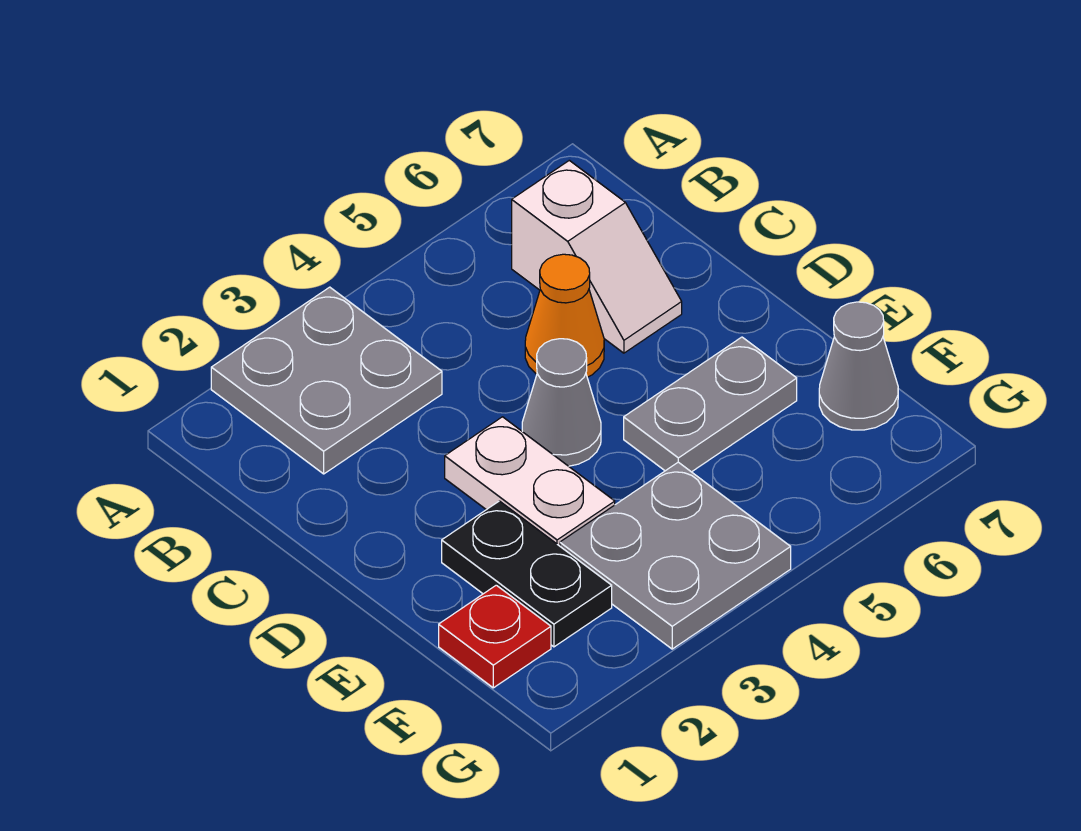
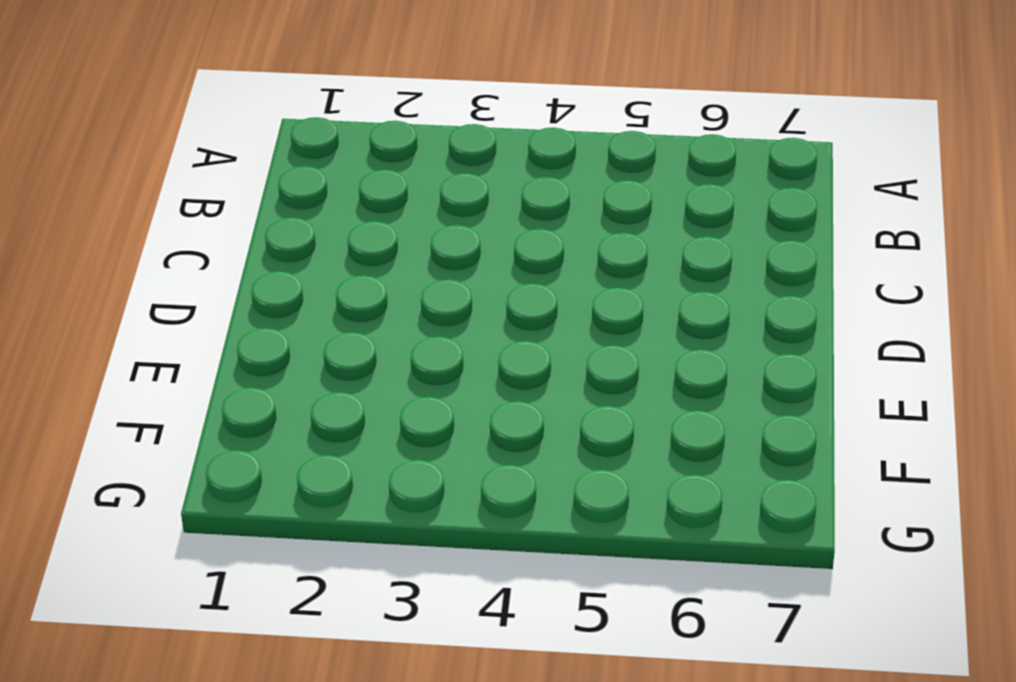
none -> grey plate A2:B3 level 1
none -> white slope B6:C6 level 1 top B

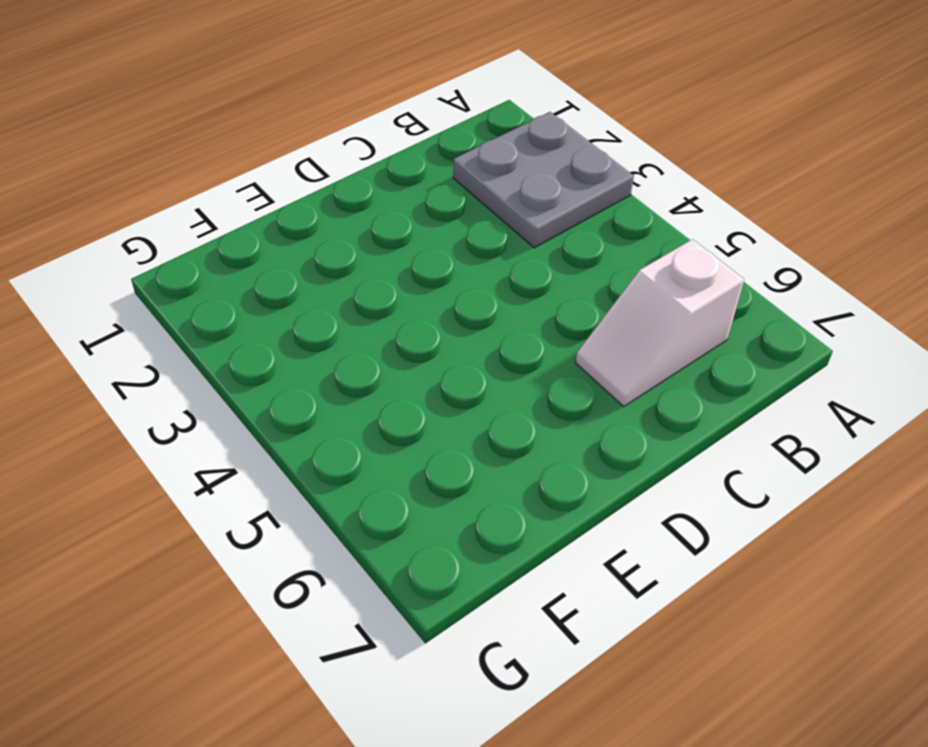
none -> orange cone C5 level 1
none -> white plate D3:E3 level 1

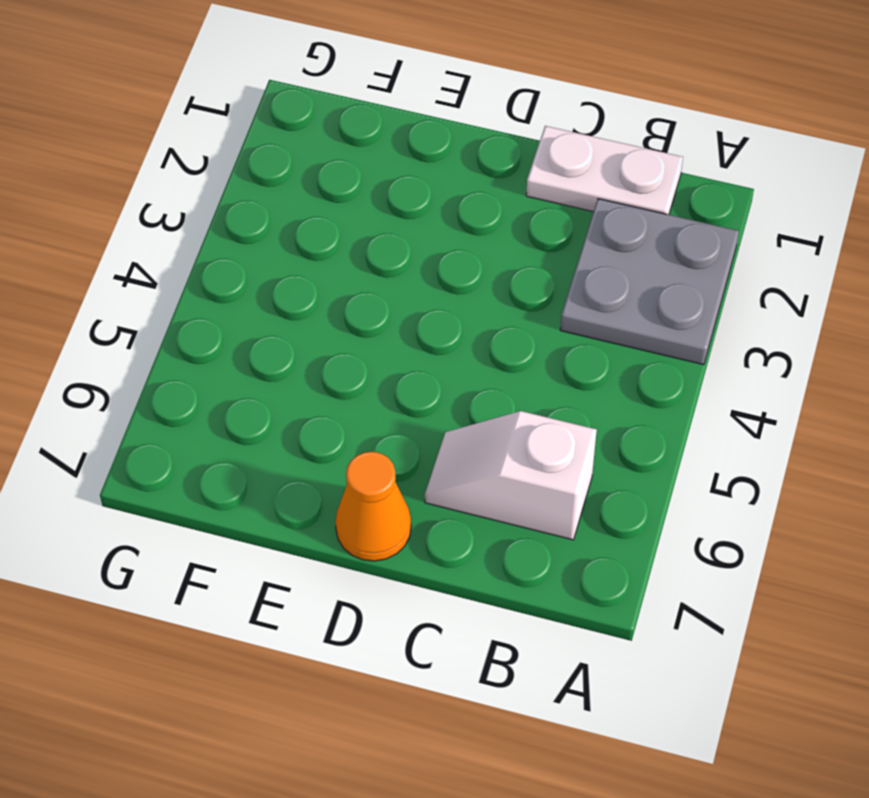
white plate B1:C1 level 1 -> white plate D3:E3 level 1
orange cone D7 level 1 -> orange cone C5 level 1
none -> grey cone D4 level 1
none -> black plate E2:F2 level 1

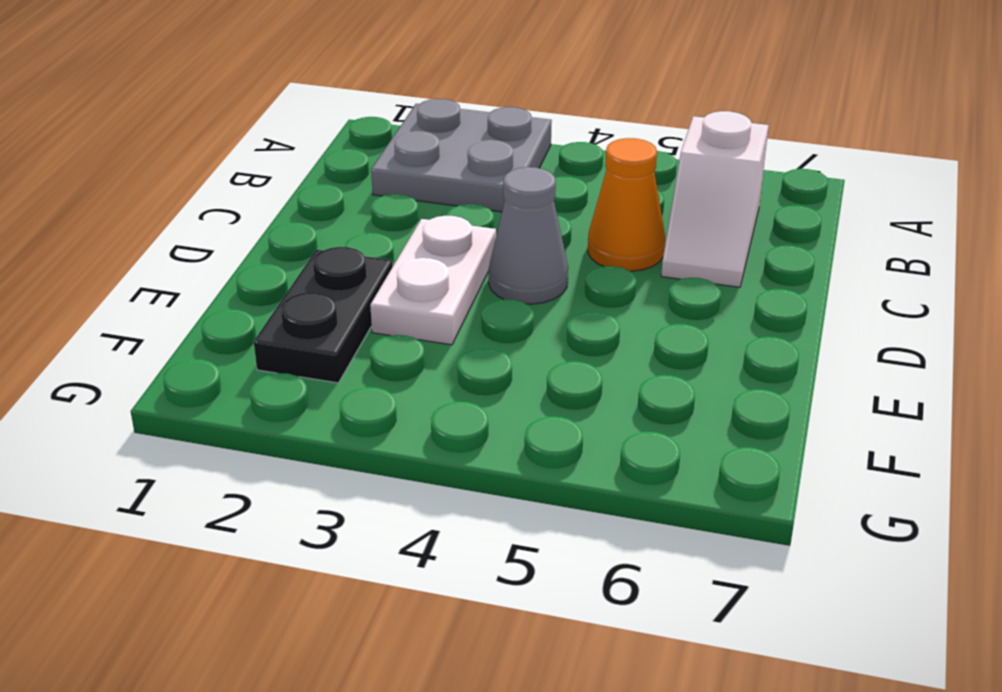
none -> grey plate E5:E6 level 1
none -> red plate F1 level 1

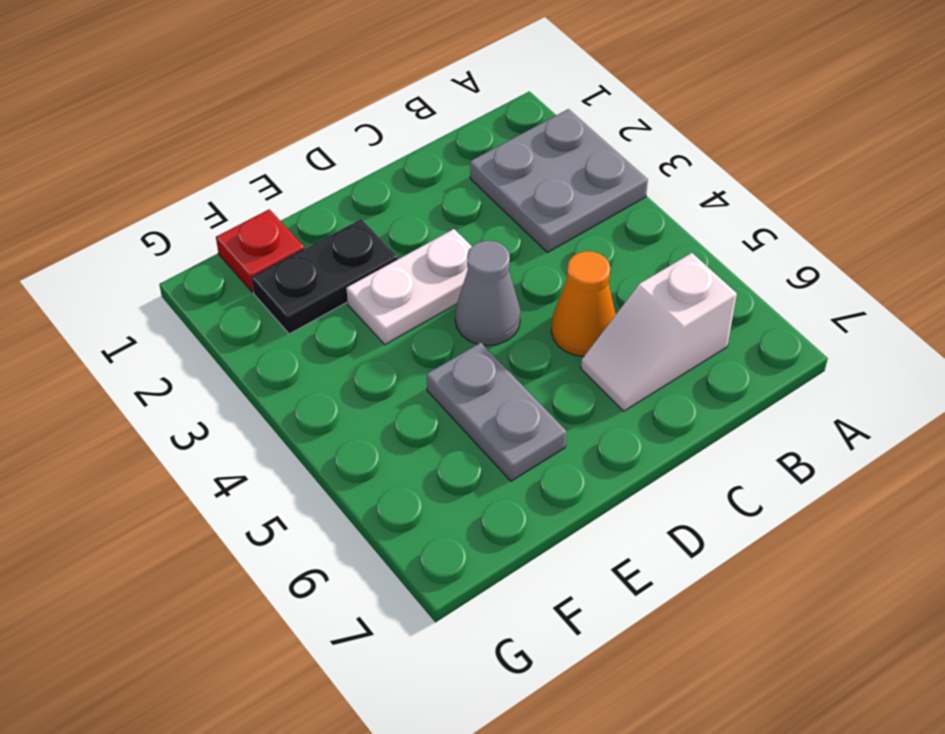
none -> grey plate F3:G4 level 1
none -> grey cone F7 level 1

